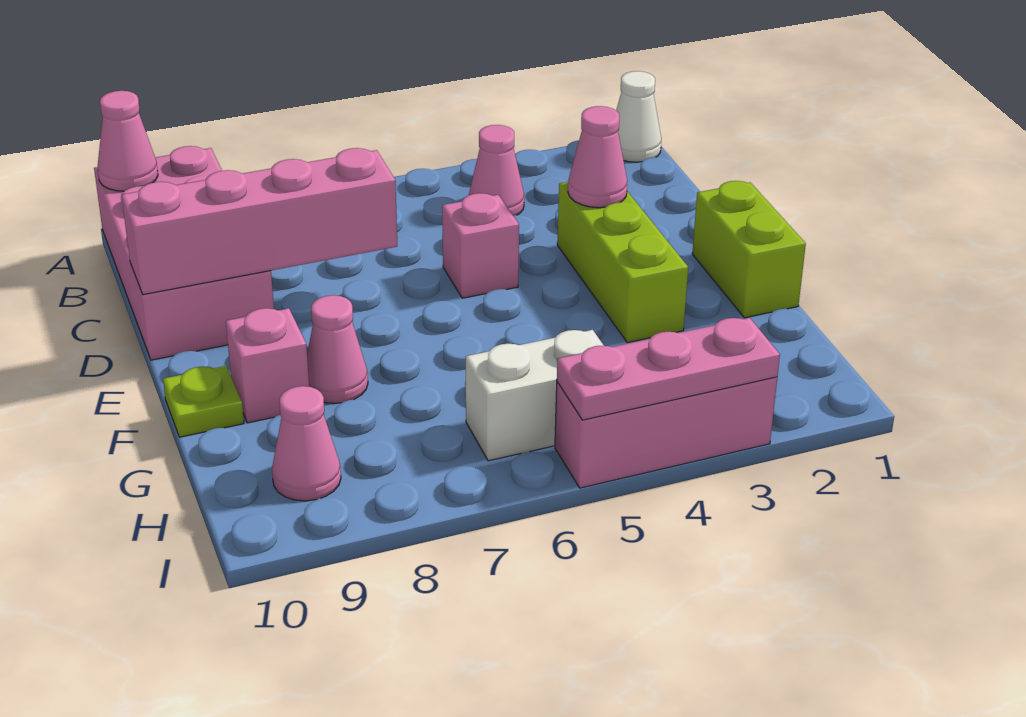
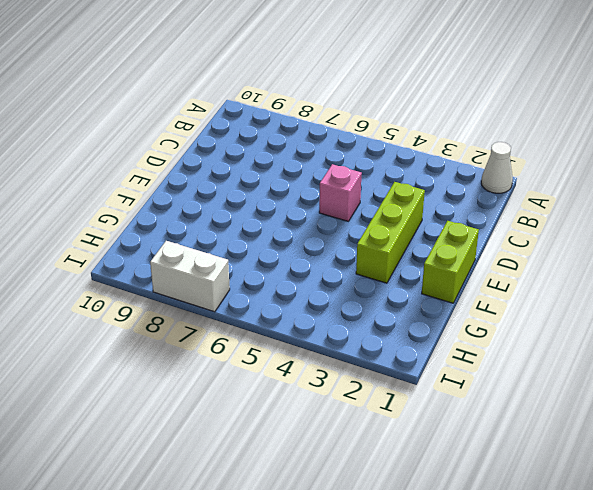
white brick I7:I8 level 1 -> white brick H5:H6 level 1
none -> pink brick A9:D10 level 1
none -> pink cone B4 level 1
none -> pink cone F8 level 1

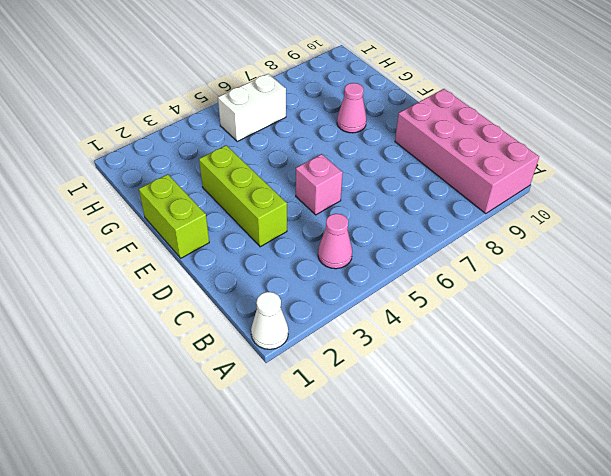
none -> pink brick F9 level 1
none -> lime plate F10 level 1
none -> pink cone H9 level 1

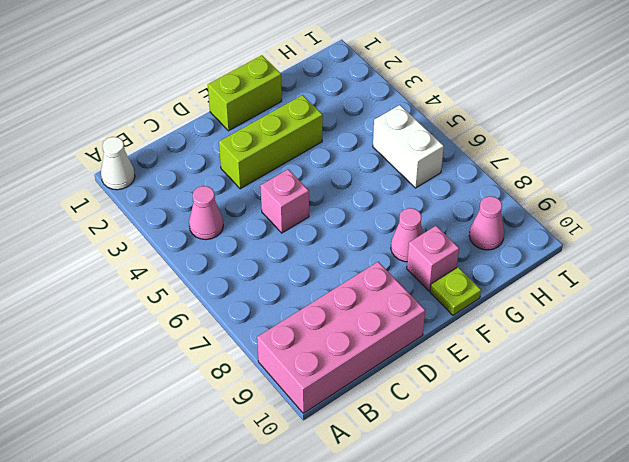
none -> pink brick I3:I5 level 1
none -> pink cone A10 level 2
none -> pink cone D3 level 2

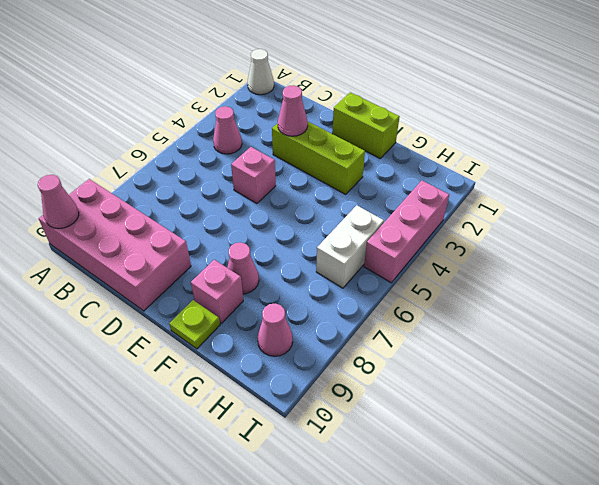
none -> pink brick D7:D10 level 2
none -> pink plate I3:I5 level 2

